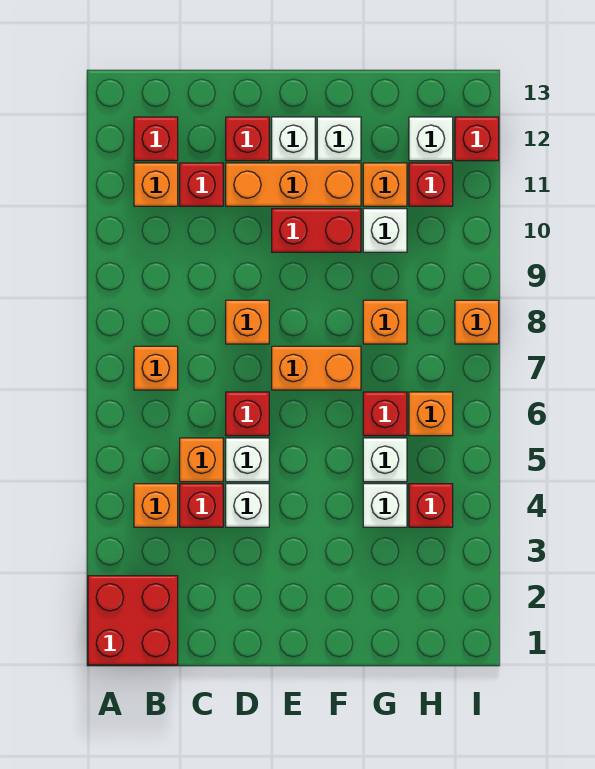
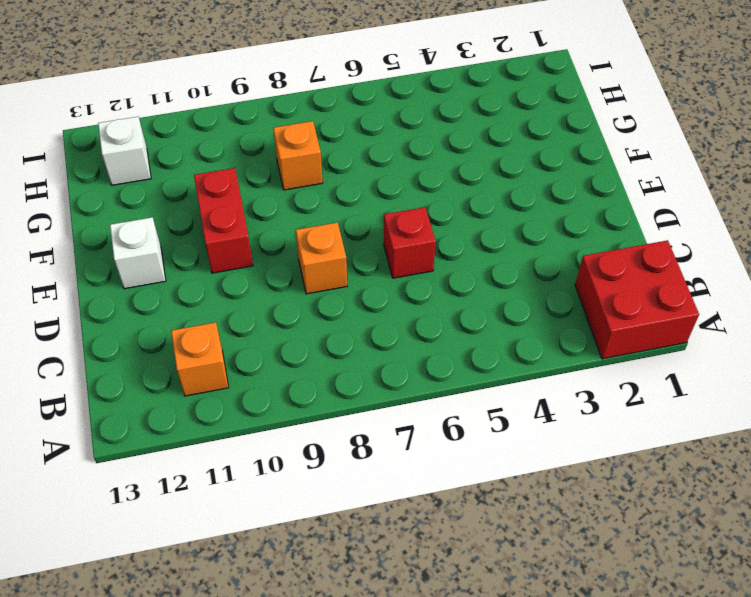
none -> orange brick B4 level 1
none -> orange brick B7 level 1
none -> red brick B12 level 1
none -> red brick C4 level 1

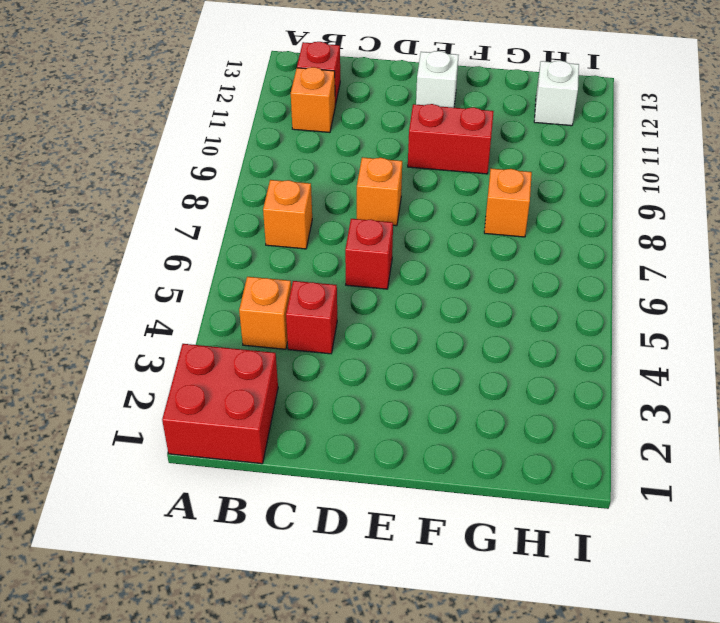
none -> orange brick C5 level 1
none -> red brick C11 level 1
none -> white brick D4 level 1
none -> white brick D5 level 1

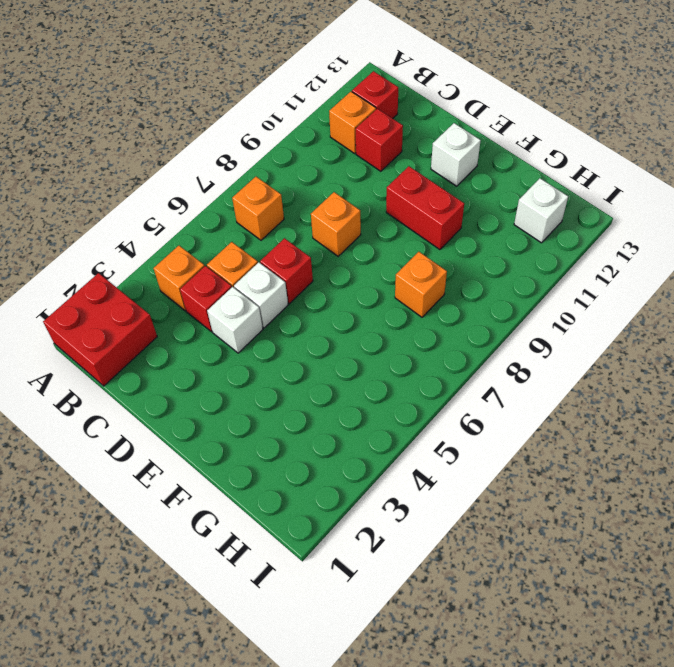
none -> orange brick D11:F11 level 1
none -> red brick D12 level 1
none -> orange brick E7:F7 level 1
none -> white brick F12 level 1

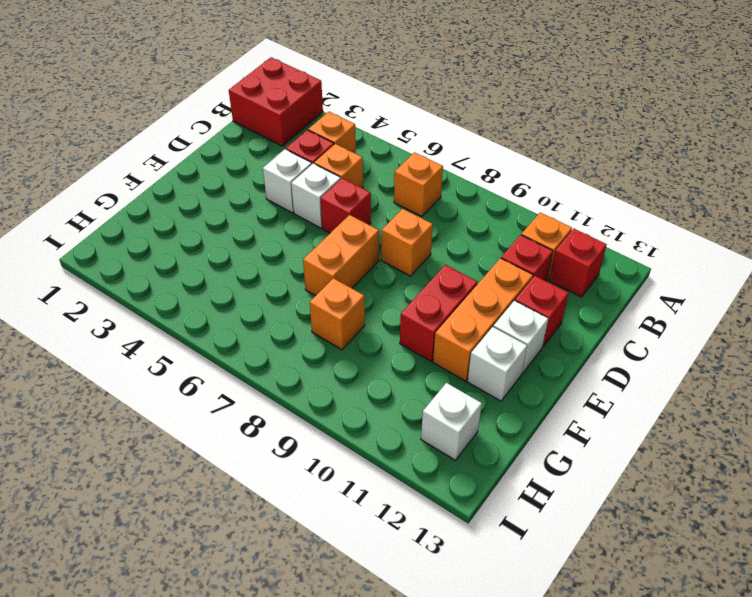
none -> white brick G4 level 1
none -> white brick G5 level 1
none -> red brick G6 level 1
none -> white brick G10 level 1

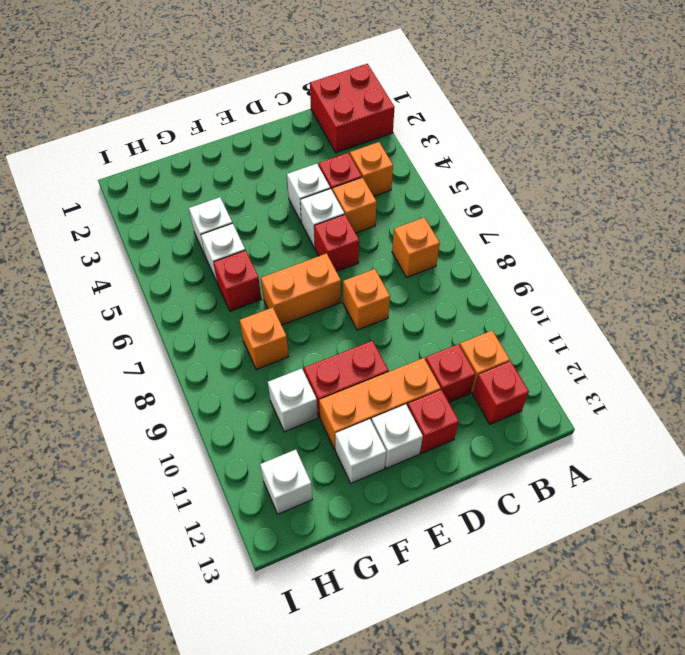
none -> orange brick G11 level 1
none -> red brick H4 level 1
none -> orange brick H6 level 1
none -> red brick H11 level 1

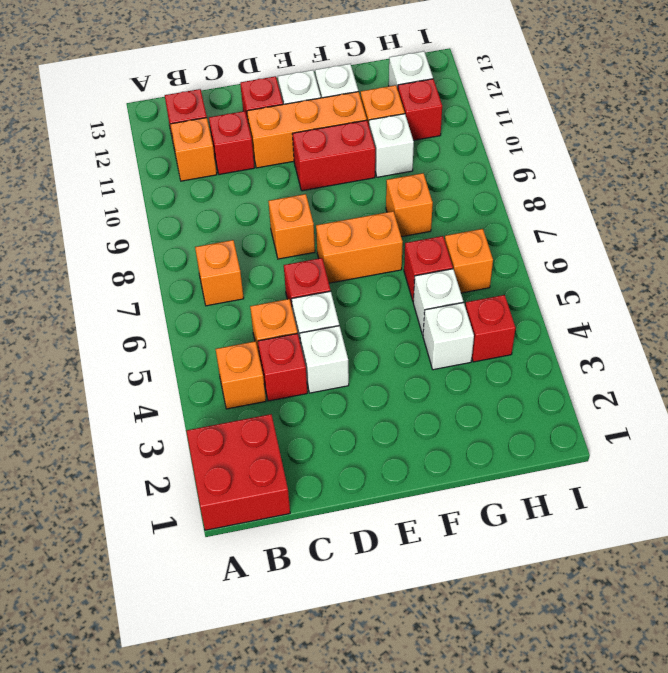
none -> orange brick I8 level 1
none -> red brick I12 level 1

